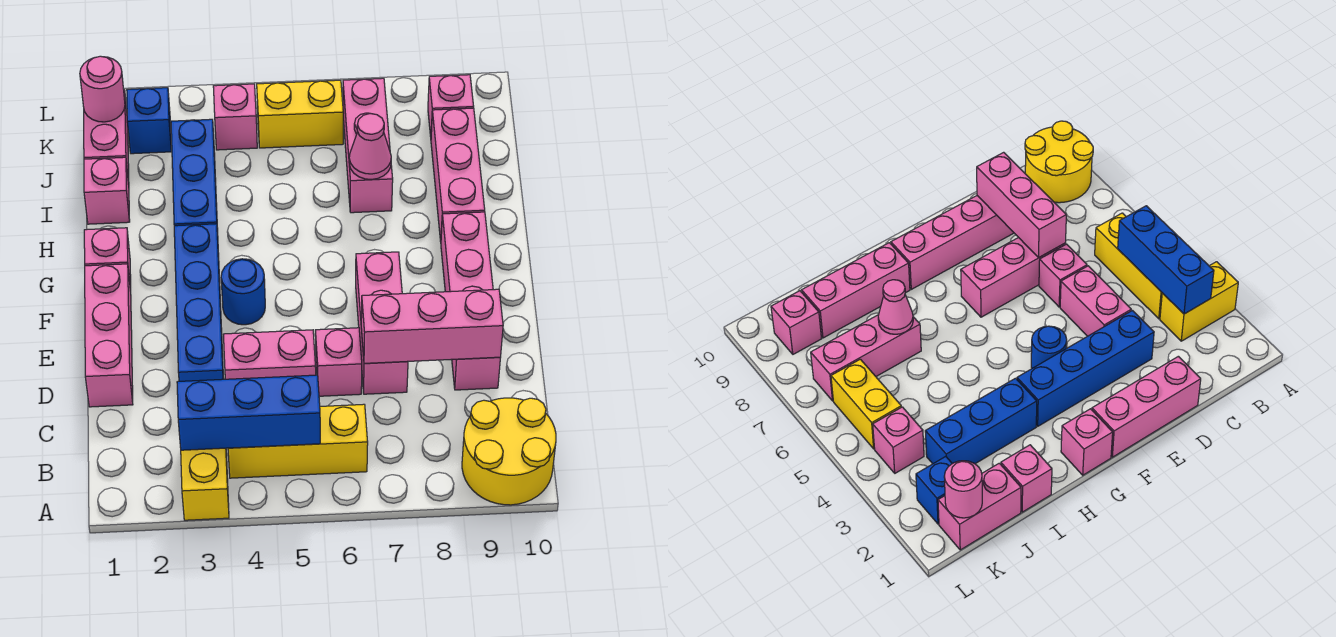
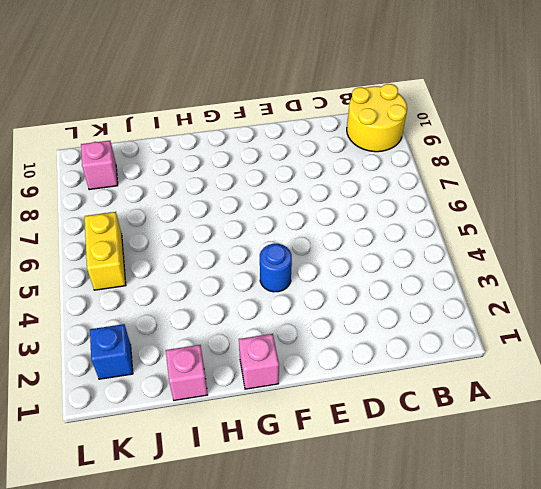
none -> yellow brick A3:B3 level 1
none -> yellow brick B4:B6 level 1
none -> pink brick D1:F1 level 1

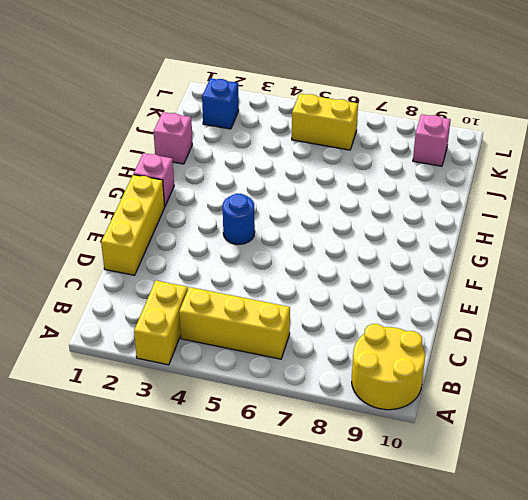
yellow brick D1:F1 level 1 -> pink brick D1:F1 level 1
none -> blue brick D3:G3 level 1
none -> pink brick D4:D5 level 1
none -> pink brick D6 level 1

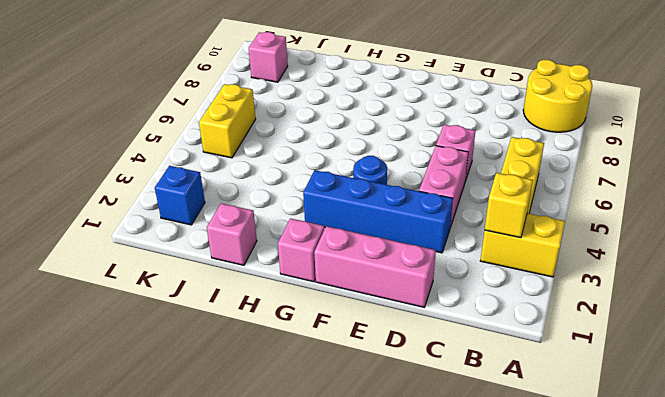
yellow brick B3 level 2 -> blue brick B3:B5 level 2
none -> pink brick D7:F7 level 1
none -> pink brick D9:G9 level 1
none -> blue brick H3:J3 level 1

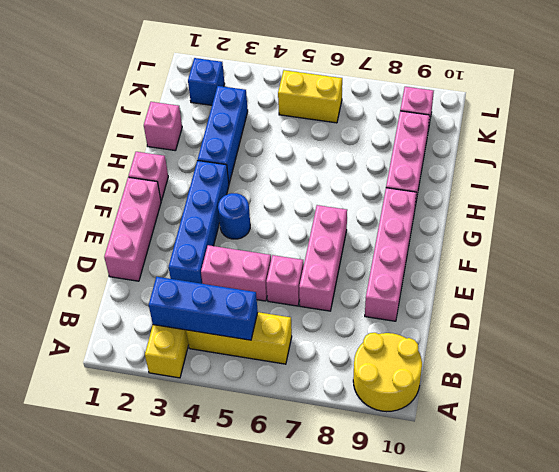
none -> pink brick I7:K7 level 1
none -> pink brick J1:K1 level 1
none -> pink brick K4 level 1

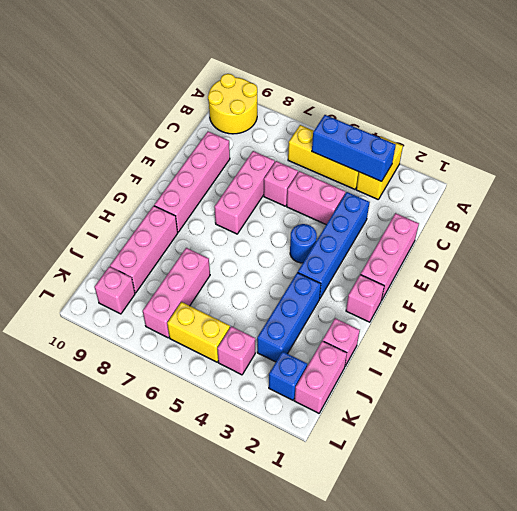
none -> pink brick D7:D9 level 2
none -> pink cone I7 level 2
none -> pink round brick K1 level 2

